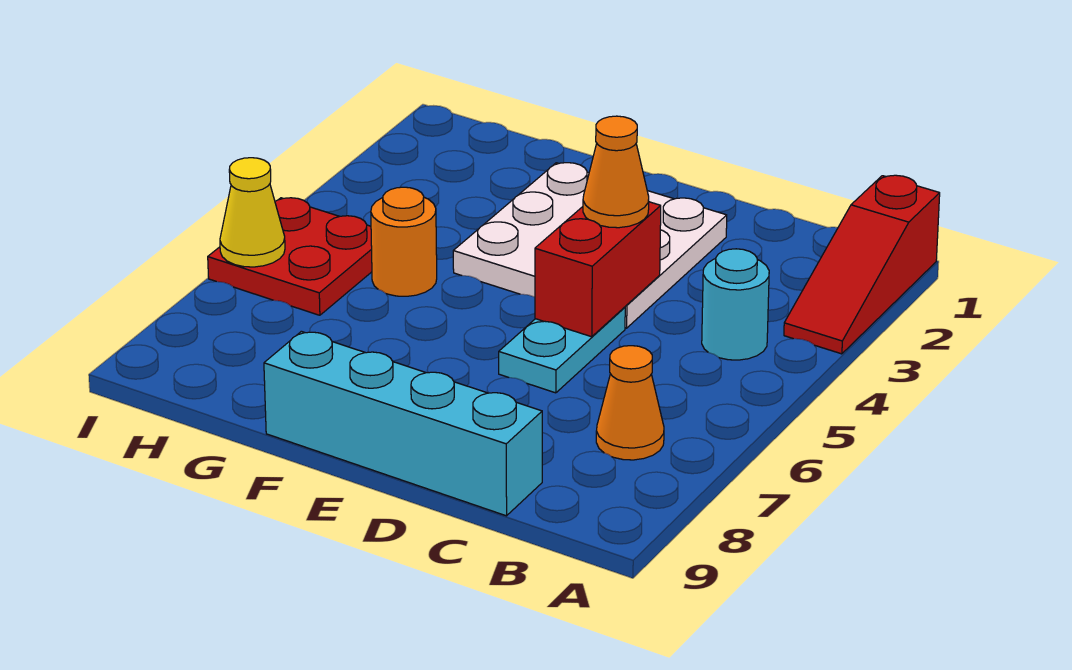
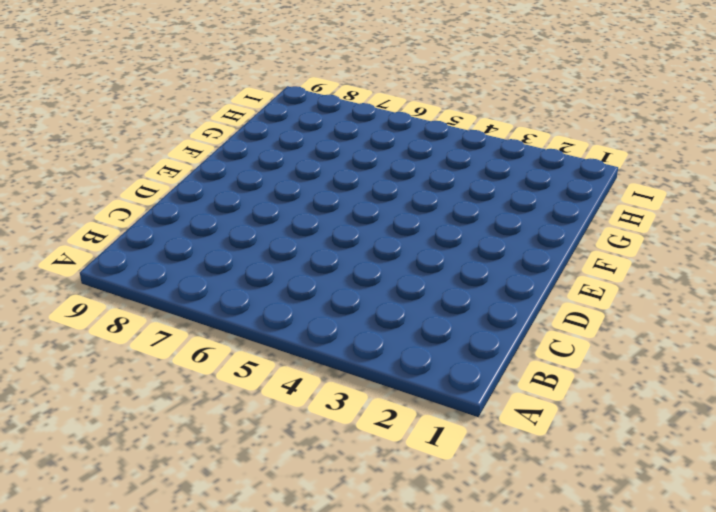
none -> red slope A1:A3 level 1 top 1
none -> cyan round brick B4 level 1

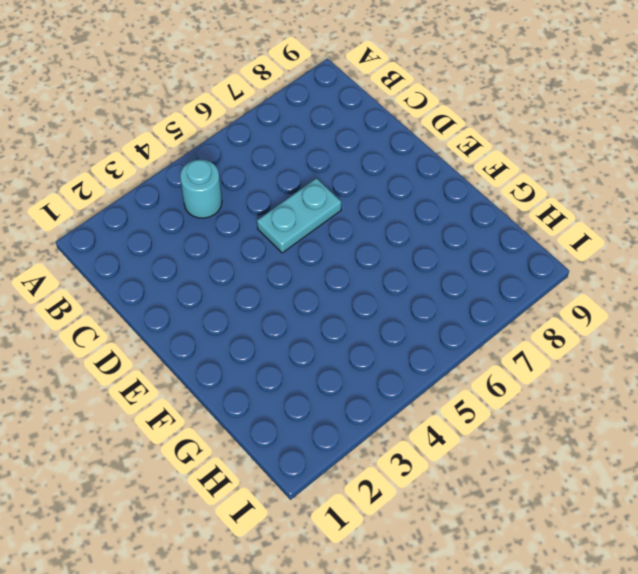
none -> red slope A1:A3 level 1 top 1
none -> orange cone B7 level 1

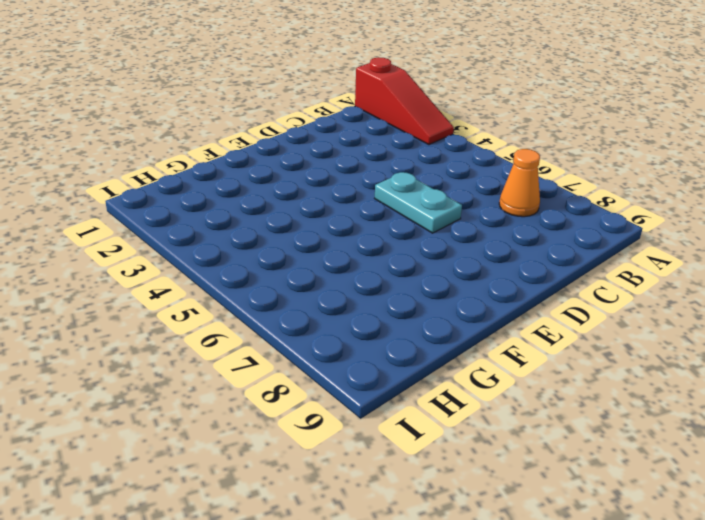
none -> cyan round brick B4 level 1
none -> cyan brick C9:F9 level 1

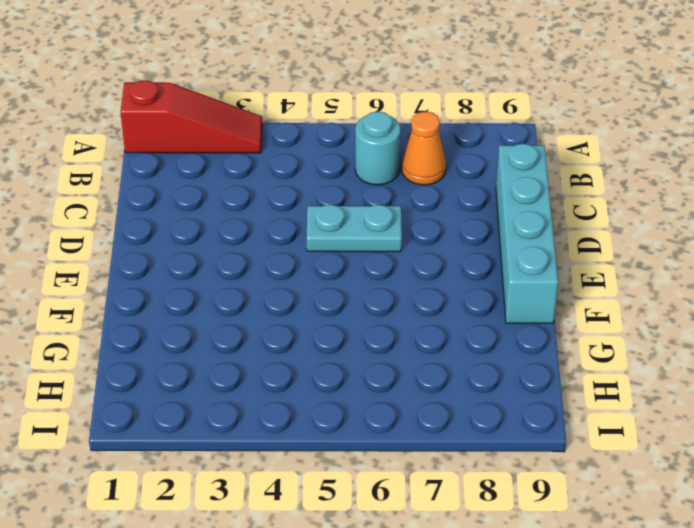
cyan round brick B6 level 1 -> cyan round brick B4 level 1
none -> white plate D2:F4 level 1
none -> orange round brick G5 level 1

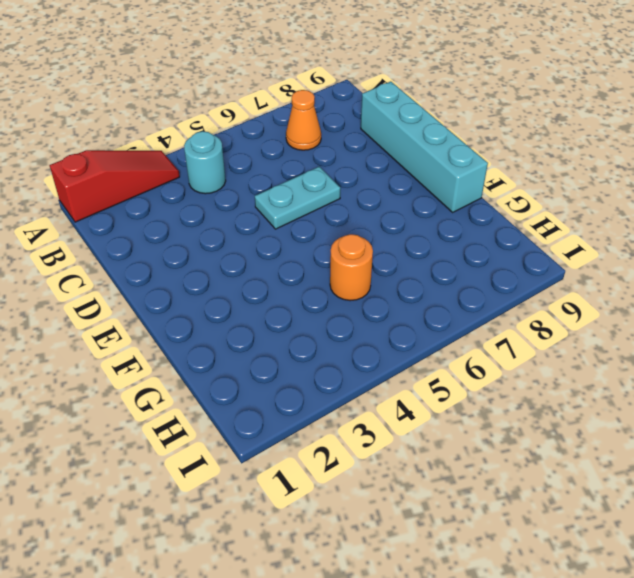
none -> white plate D2:F4 level 1
none -> red plate H5:I6 level 1

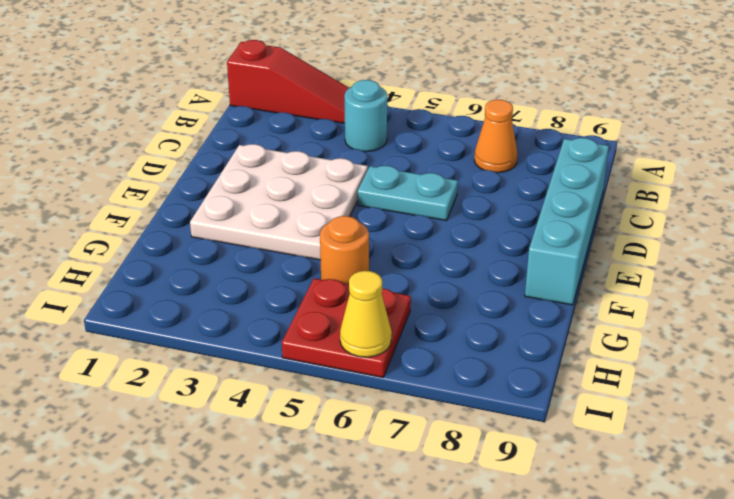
none -> red brick D4:D5 level 2
none -> orange cone D4 level 3

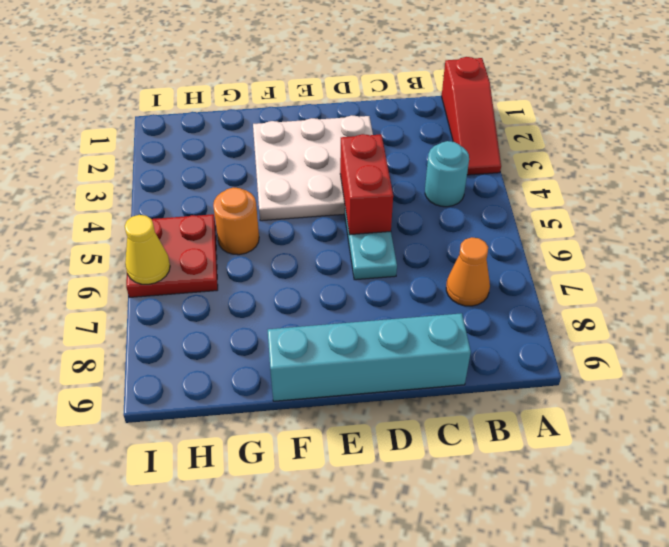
none -> orange cone D4 level 3

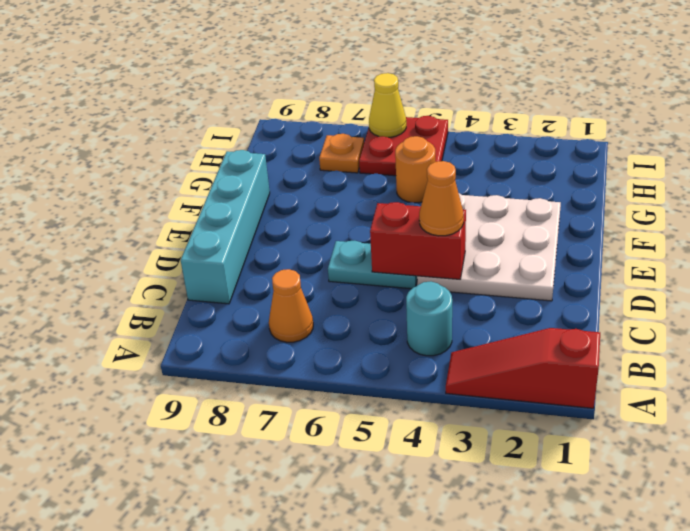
orange plate H7 level 1 -> none

